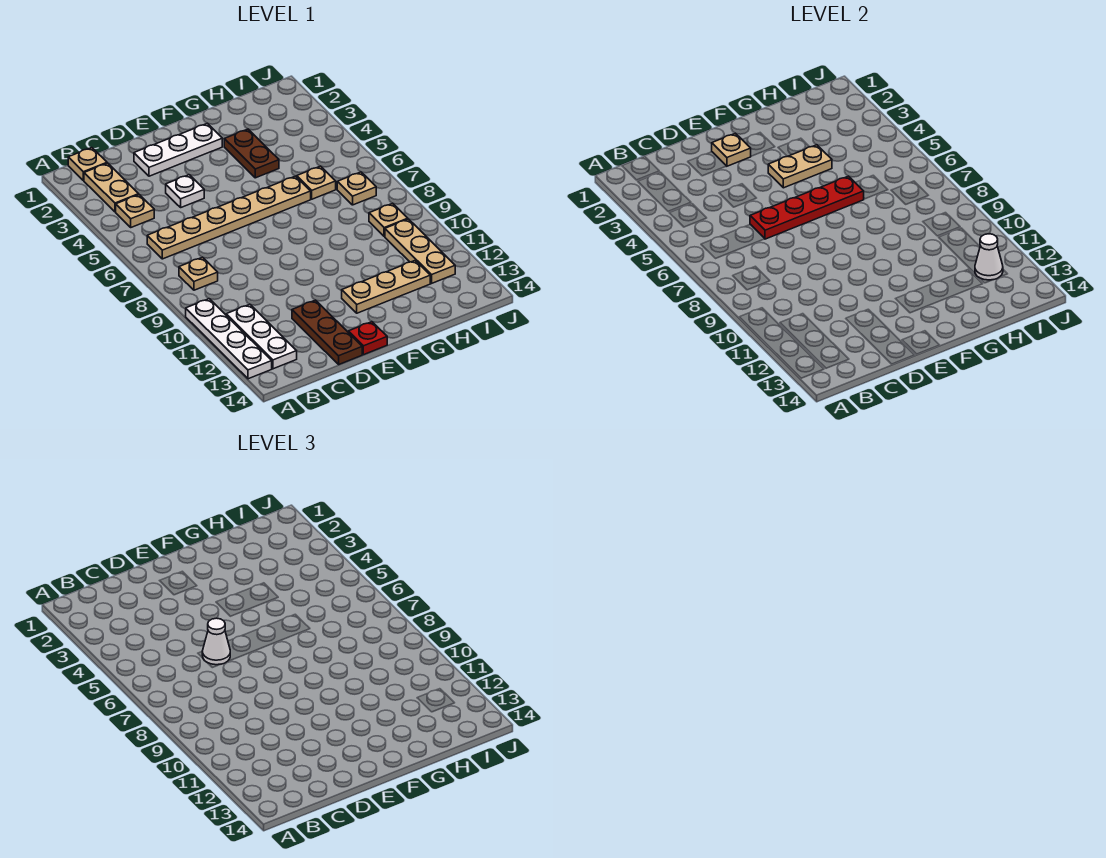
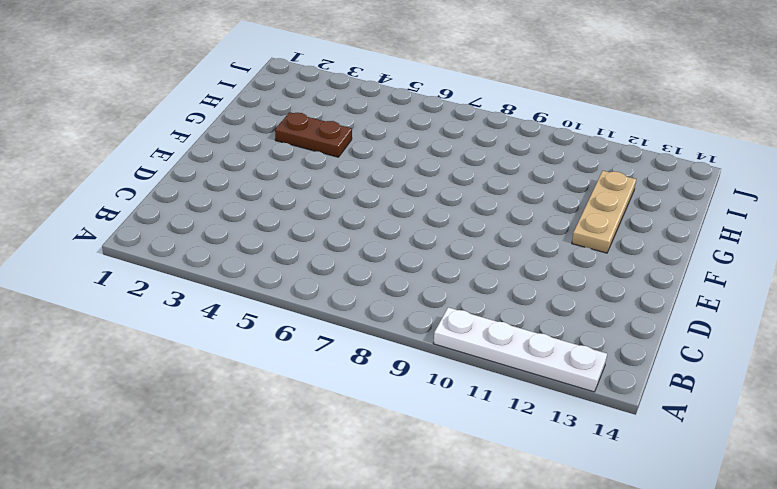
none -> tan plate B1 level 1
none -> tan plate B2:B3 level 1
none -> tan plate B4 level 1

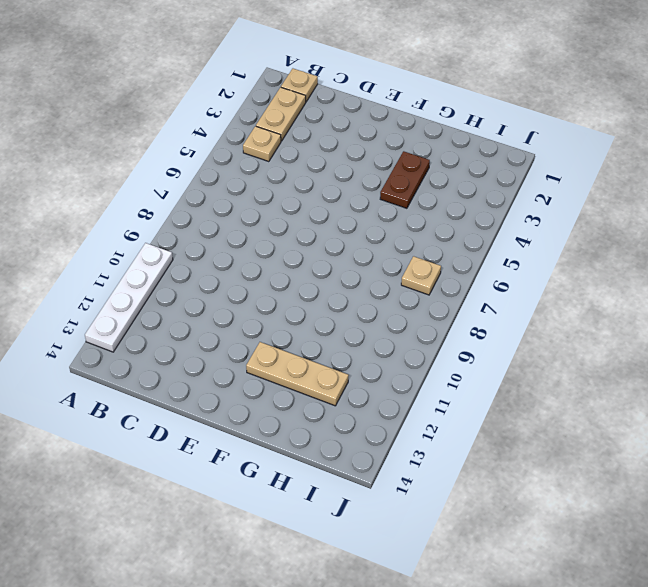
none -> tan plate B6:G6 level 1
none -> tan plate B8 level 1
none -> white plate B11:B13 level 1

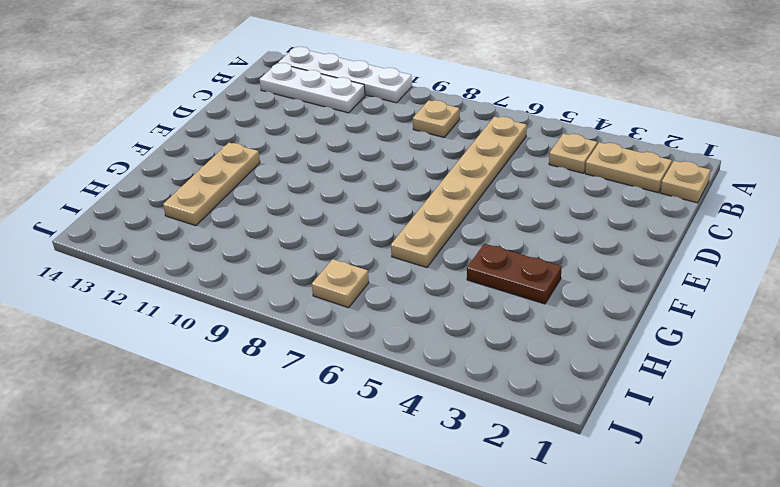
none -> white plate D2:F2 level 1
none -> white plate D4 level 1
none -> brown plate D12:D14 level 1

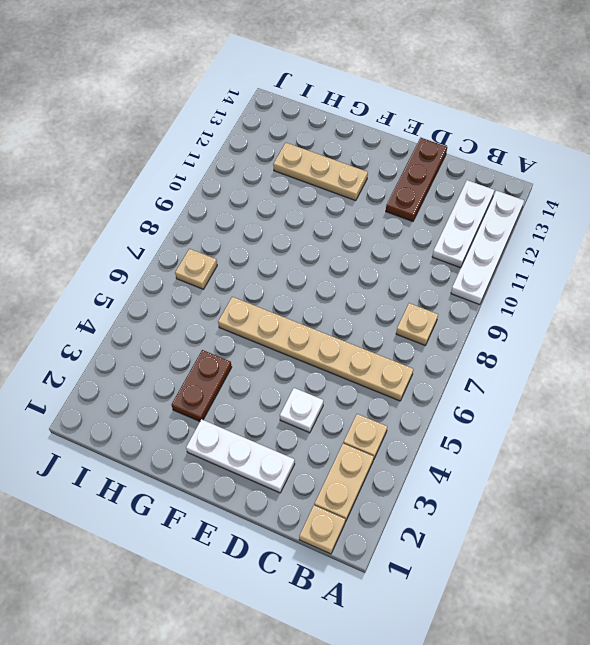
none -> red plate E14 level 1
none -> tan plate H6 level 1
none -> tan plate I9 level 1

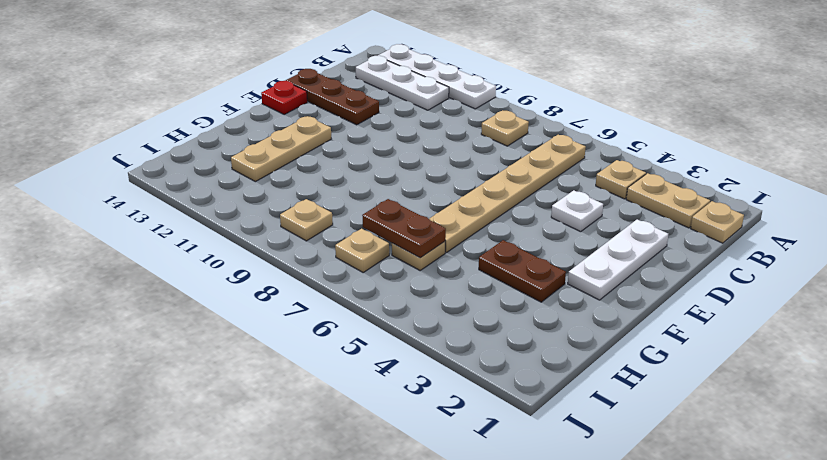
brown plate H6:H7 level 2 -> none
none -> tan plate I10:I12 level 1
none -> red plate D6:G6 level 2
none -> tan plate E2 level 2

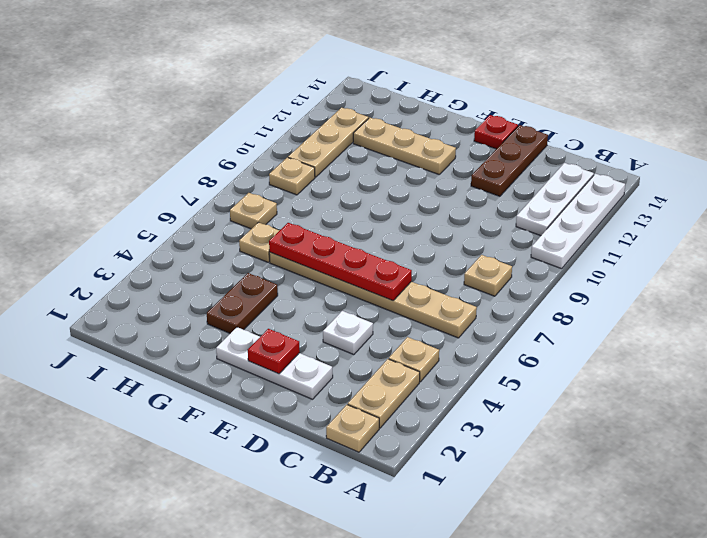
red plate E2 level 2 -> tan plate E2 level 2
none -> tan plate F4:G4 level 2
none -> white cone I12 level 2
none -> white cone D6 level 3

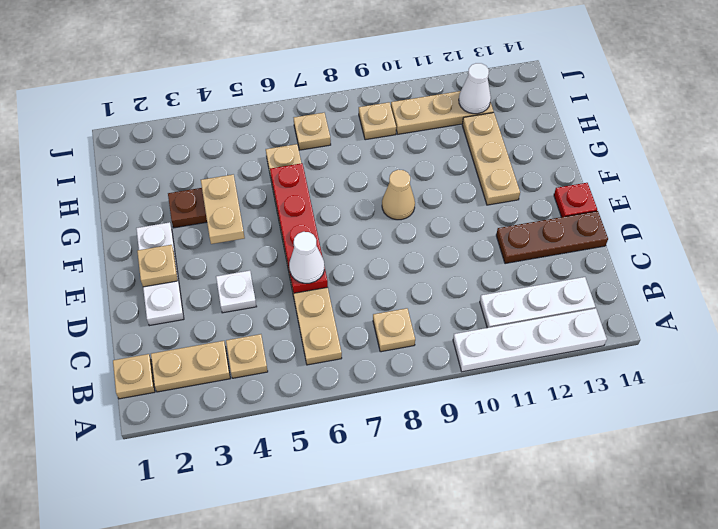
tan cone F9 level 1 -> none

